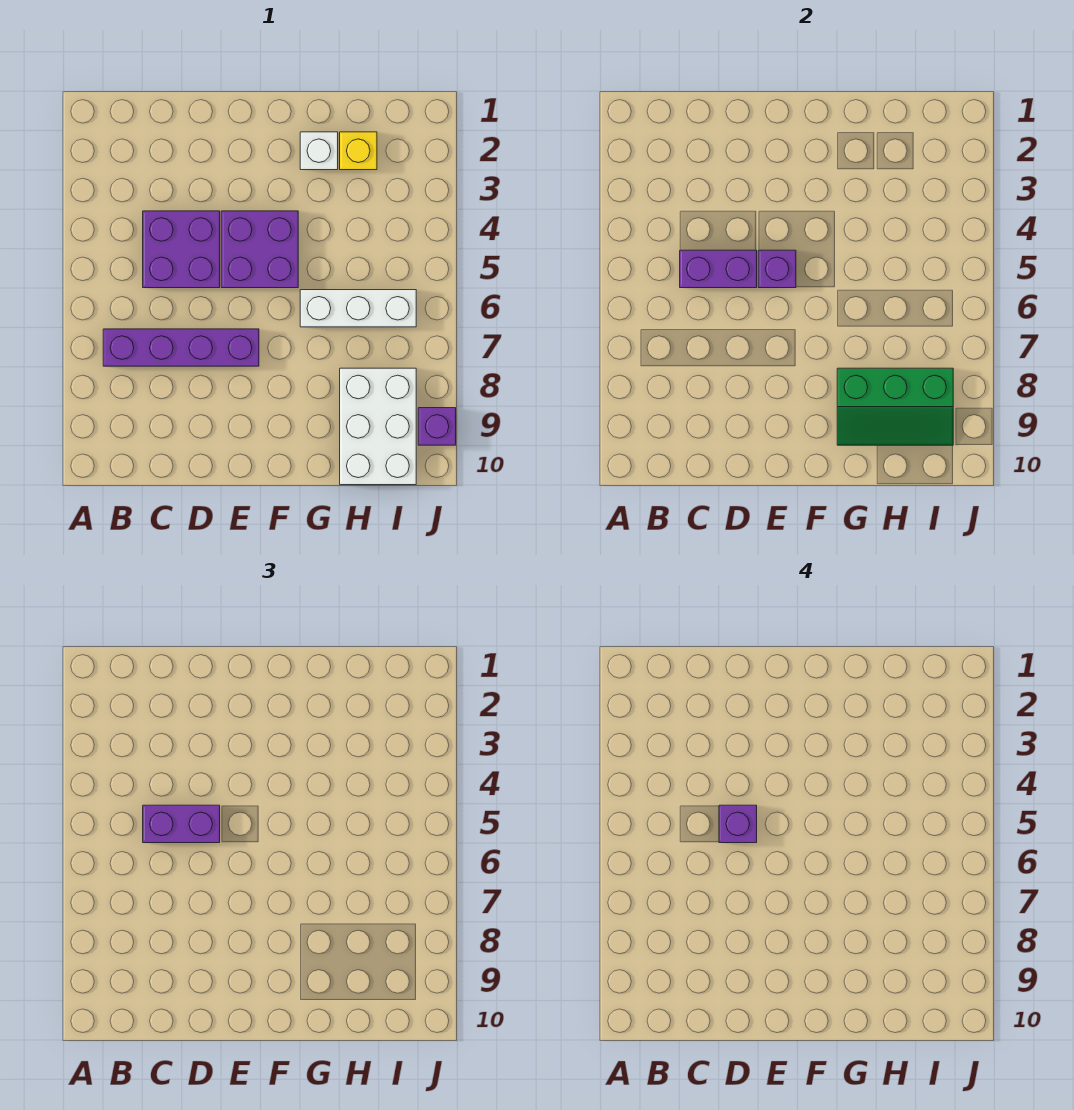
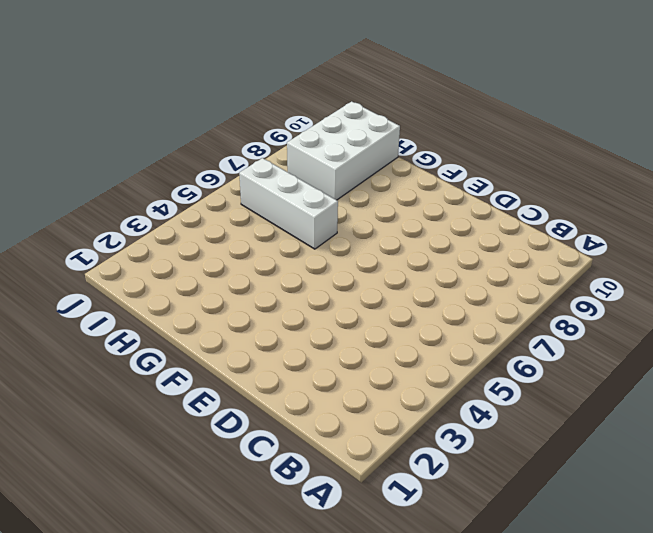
none -> purple brick B7:E7 level 1
none -> purple brick C4:D5 level 1
none -> purple brick E4:F5 level 1

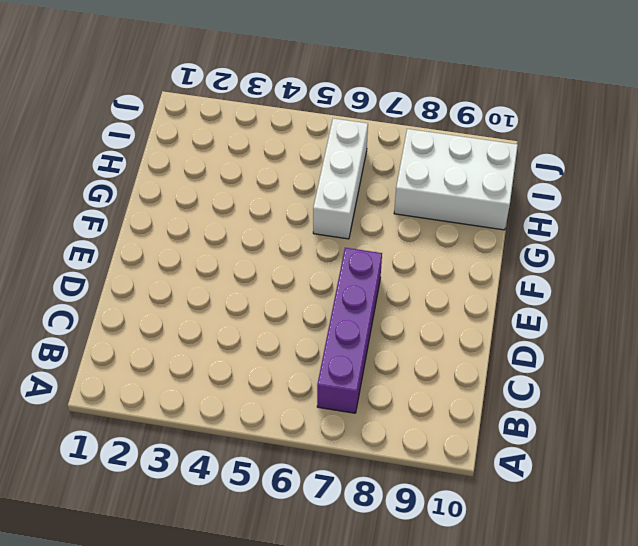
none -> purple brick C4:D5 level 1
none -> purple brick E4:F5 level 1
none -> white brick G2 level 1

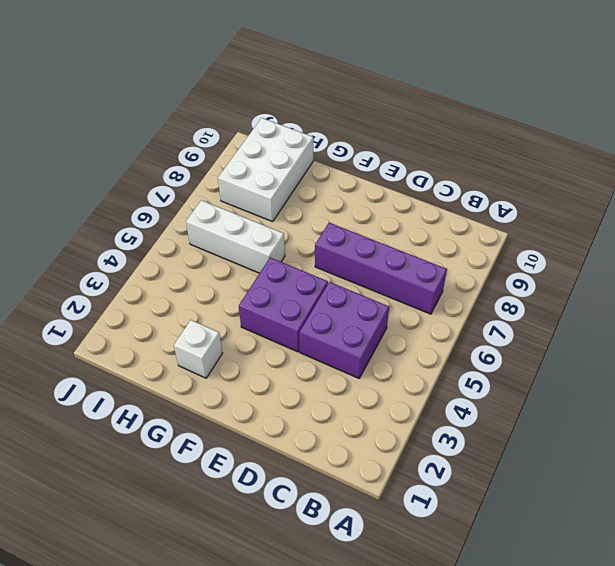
none -> yellow brick H2 level 1
none -> purple brick J9 level 1
none -> purple brick C5:D5 level 2

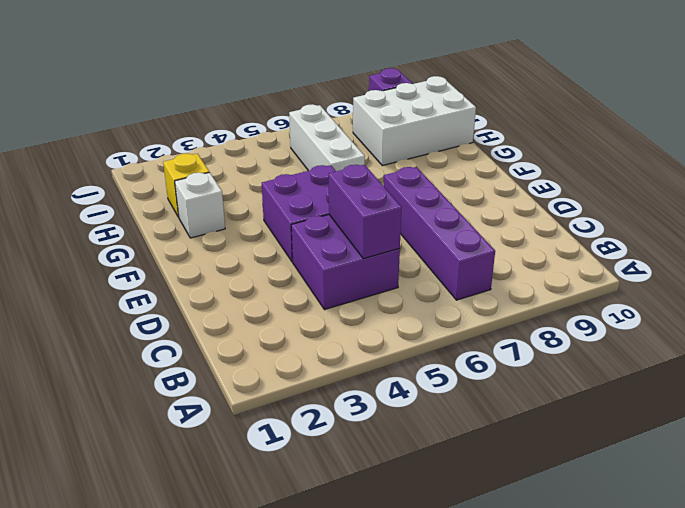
none -> purple brick E5 level 2
none -> green slope G8:I9 level 2 top 8
none -> purple brick C5:D5 level 3

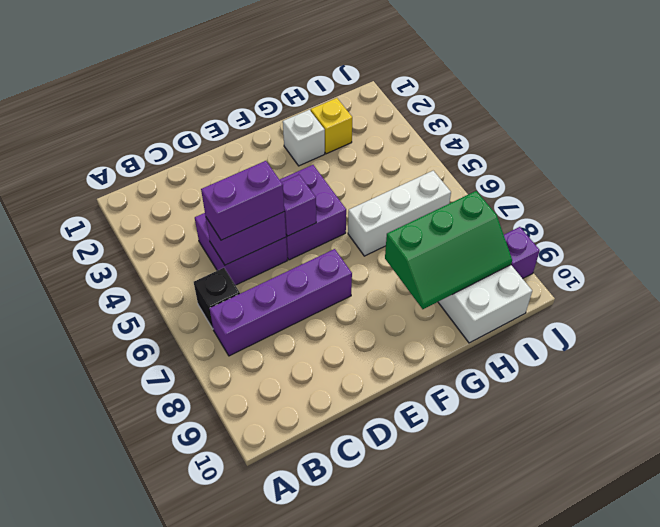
black brick B6 level 1 -> none
none -> purple brick D5 level 4

